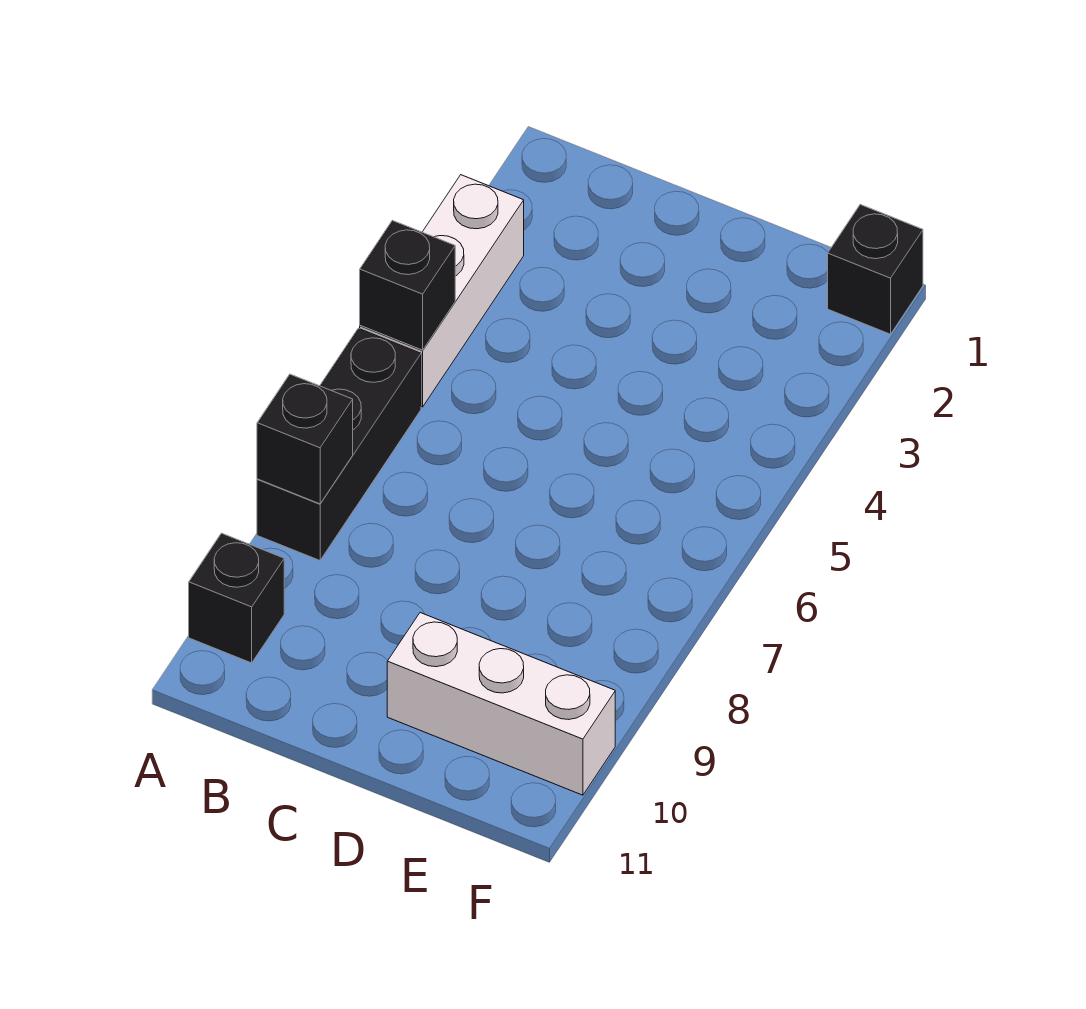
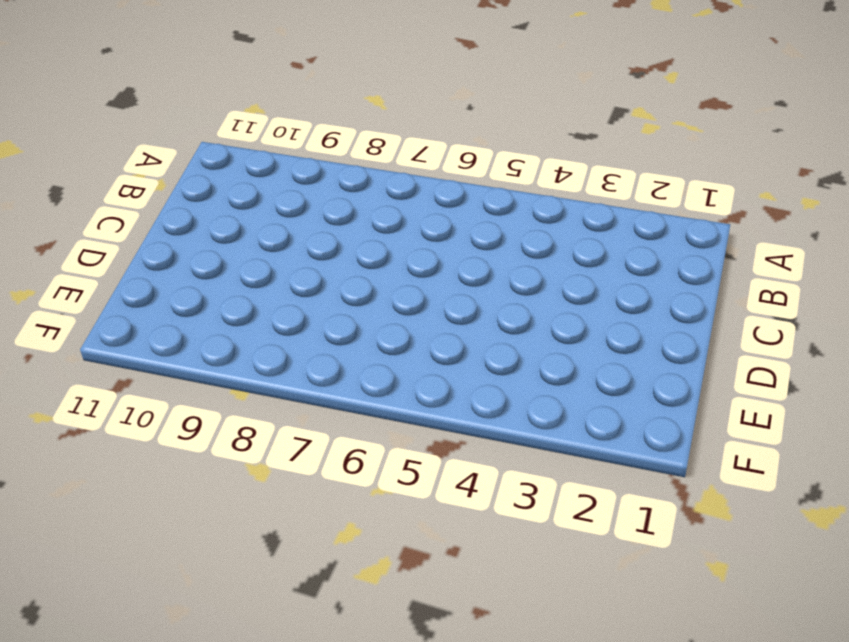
none -> white brick A3:A5 level 1
none -> black brick A6:A8 level 1

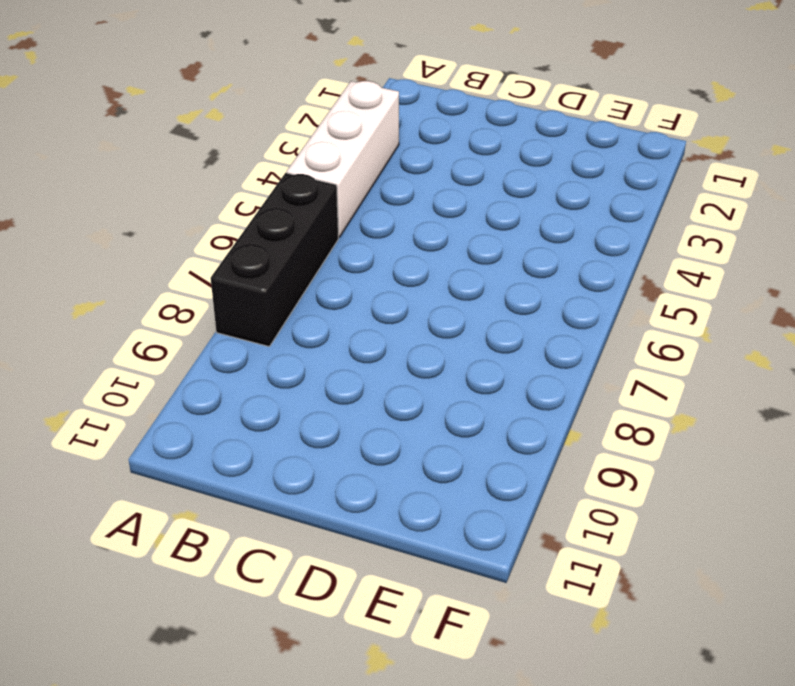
none -> black brick A10 level 1
none -> white brick D10:F10 level 1

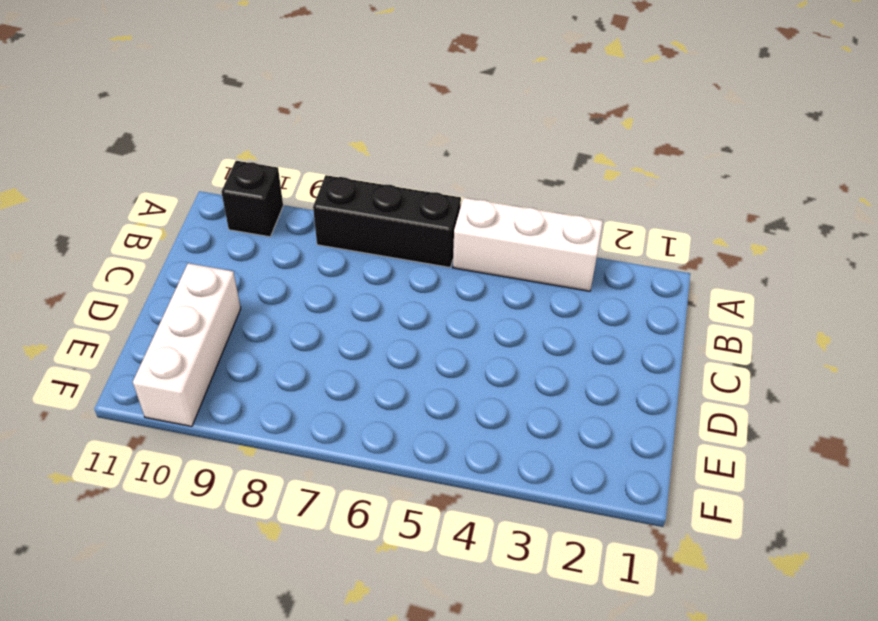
none -> black brick F1 level 1
none -> black brick A5 level 2

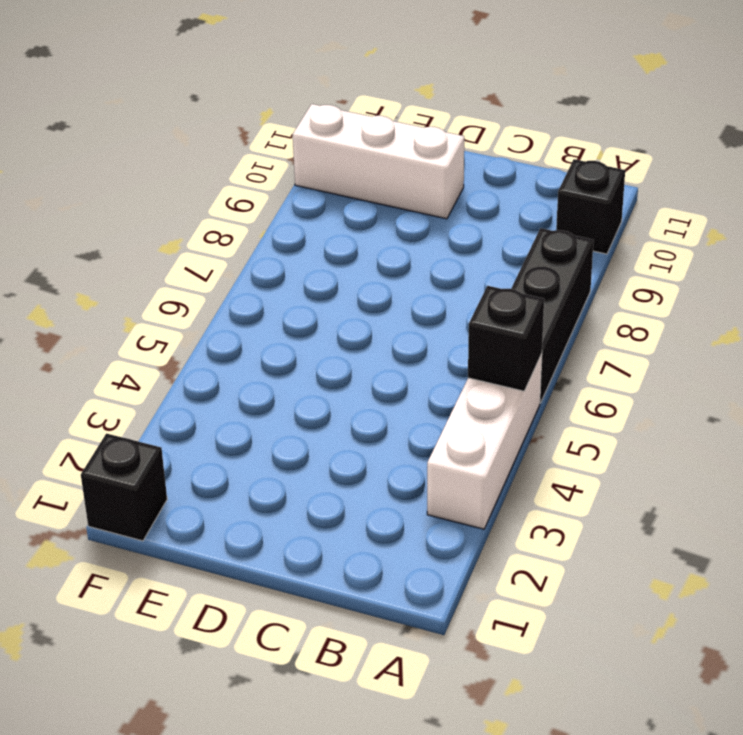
none -> black brick A8 level 2

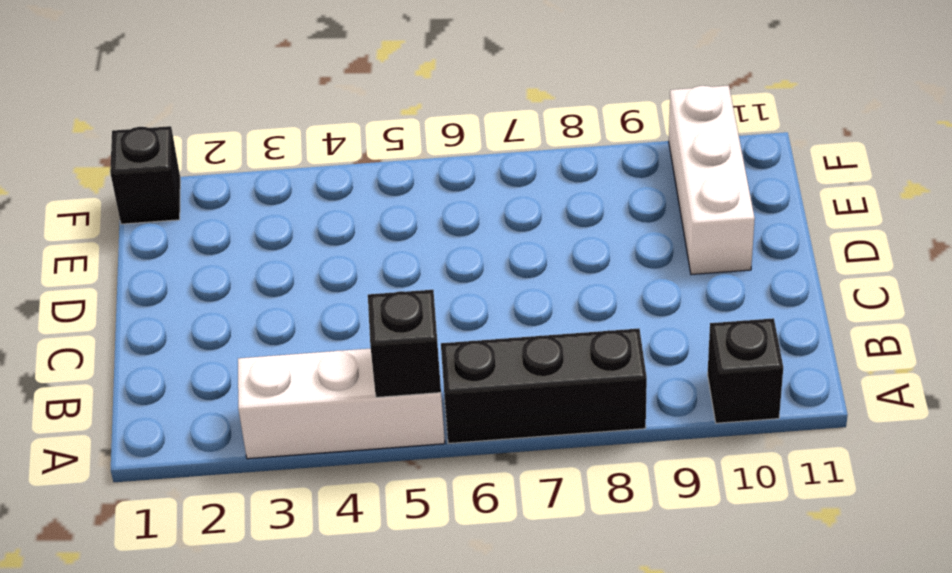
none -> black brick A8 level 2

